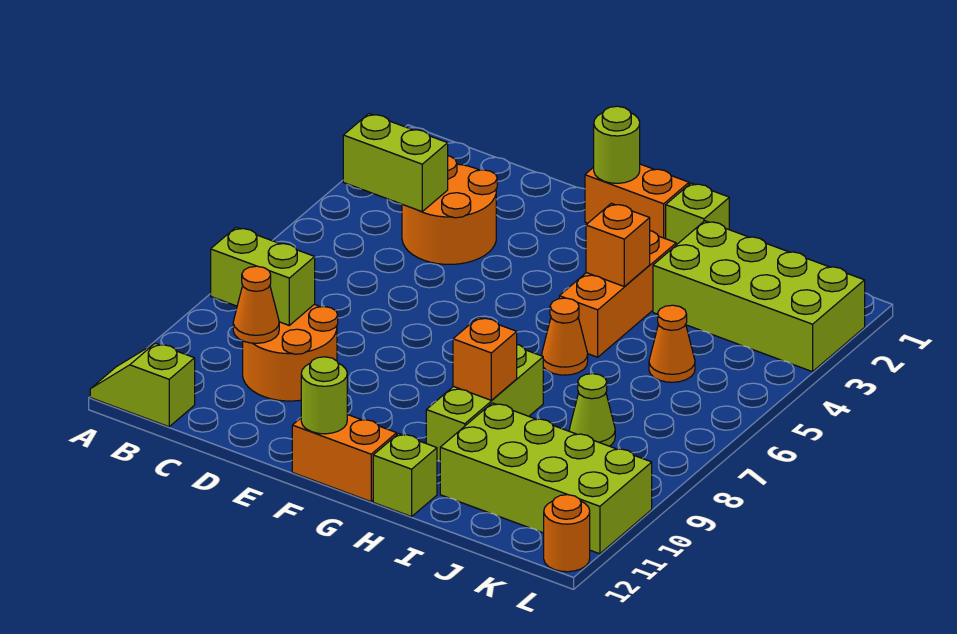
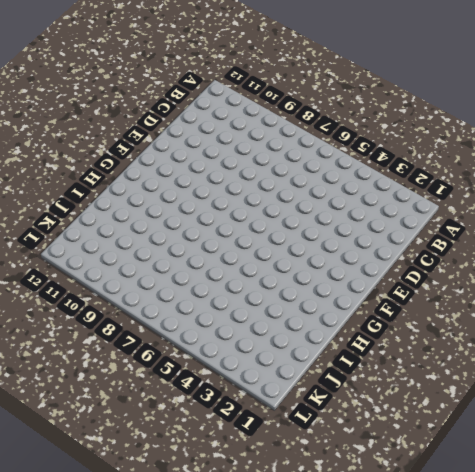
none -> lime slope A12:B12 level 1 top B
none -> orange round brick C3:D4 level 1
none -> orange round brick C9:D10 level 1

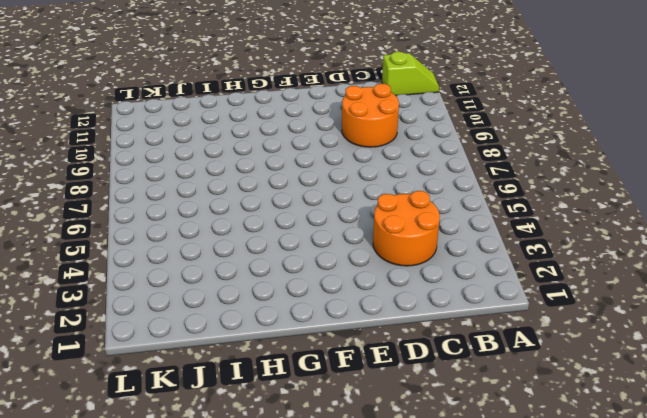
none -> orange brick F1:G1 level 1
none -> orange brick F12:G12 level 1
none -> lime brick H1 level 1

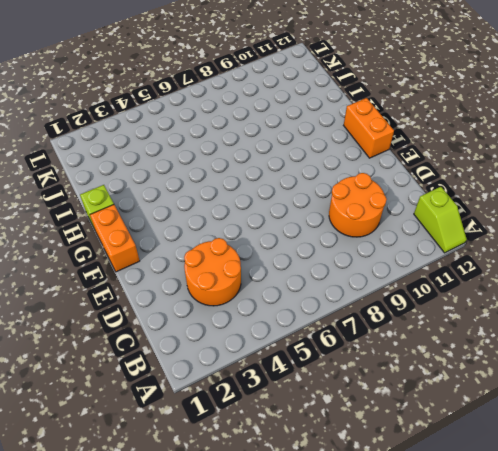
none -> orange brick H3:H5 level 1
none -> orange cone H6 level 1
none -> lime brick H8:H10 level 1

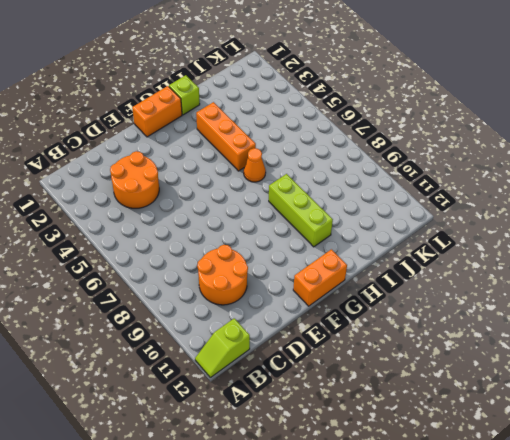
none -> lime brick H12 level 1
none -> lime brick I2:L3 level 1
none -> lime brick I10:L11 level 1

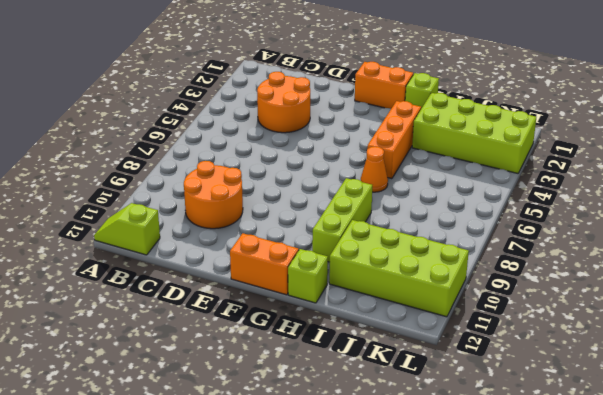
none -> orange cone J5 level 1
none -> lime cone J8 level 1
none -> orange round brick L12 level 1

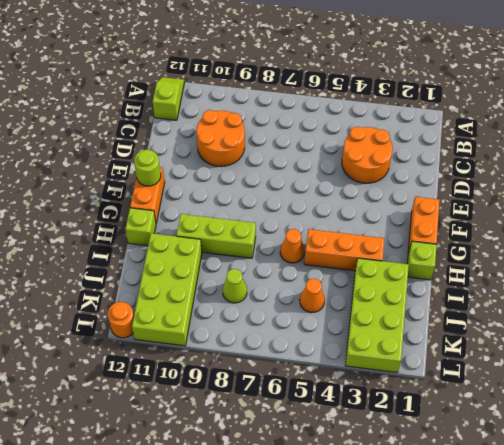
none -> lime brick B4:C4 level 2
none -> lime brick B9:C9 level 2
none -> orange cone C10 level 2

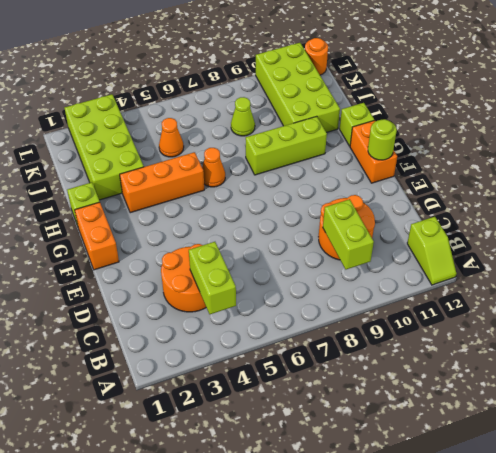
none -> orange cone C10 level 2
none -> lime round brick F1 level 2
none -> orange brick H4 level 2

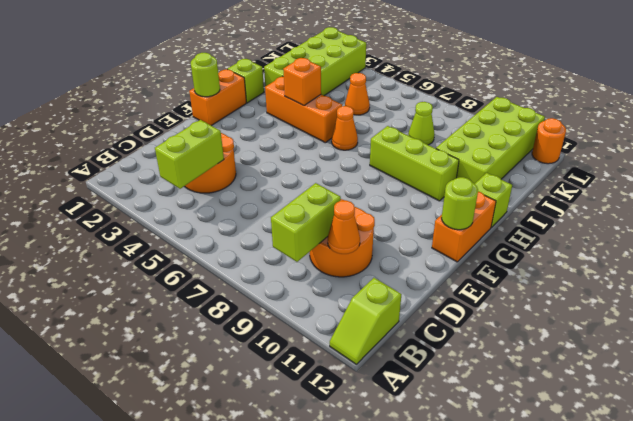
none -> orange brick H9 level 2

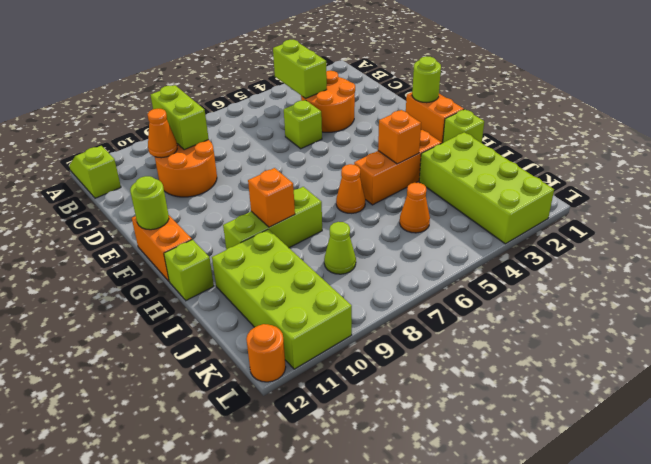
lime brick D5 level 1 -> none

